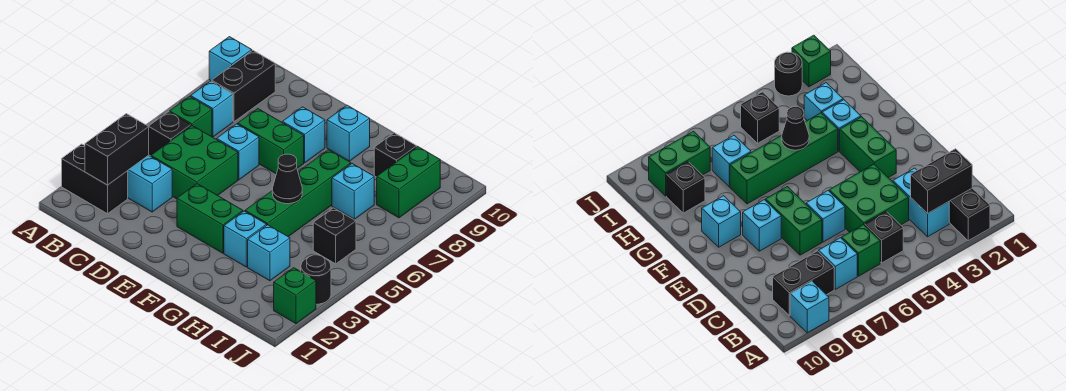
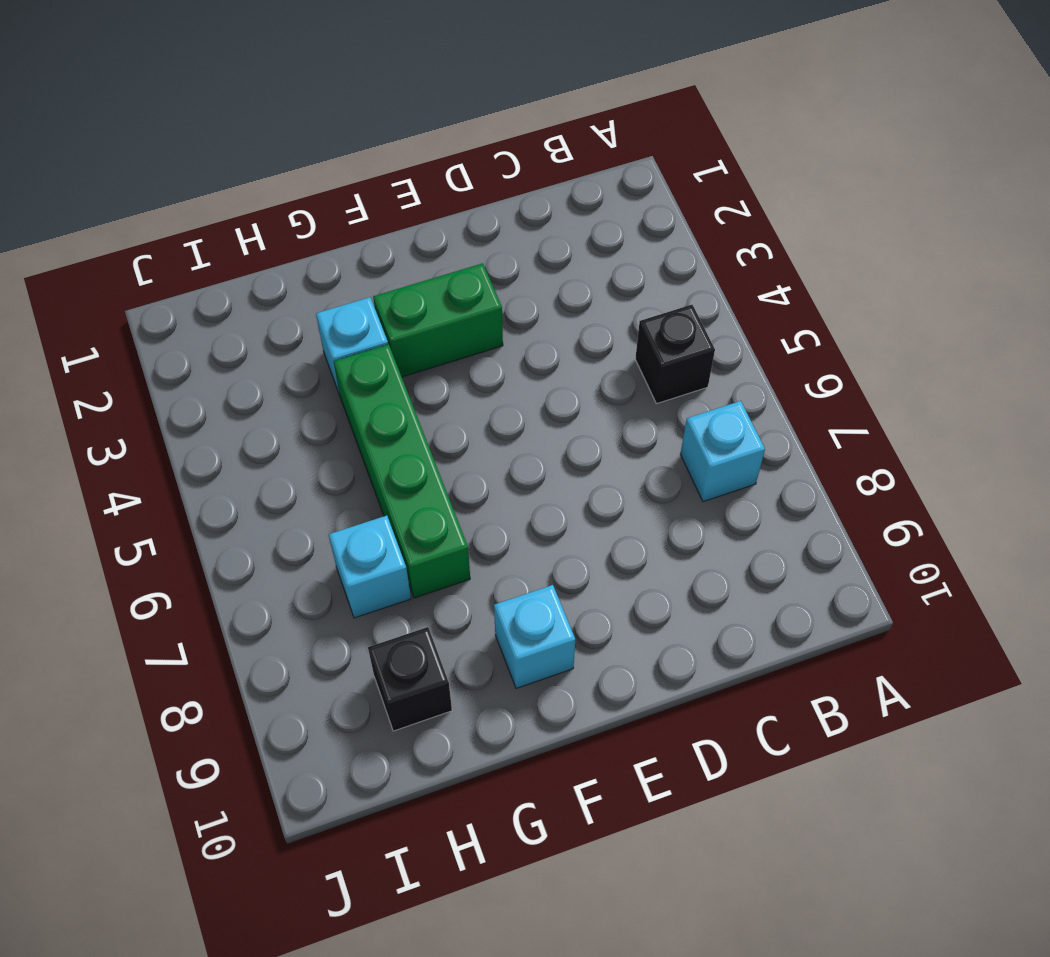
none -> black brick A2:B2 level 1
none -> cyan brick A9 level 1
none -> cyan brick B3:C3 level 1

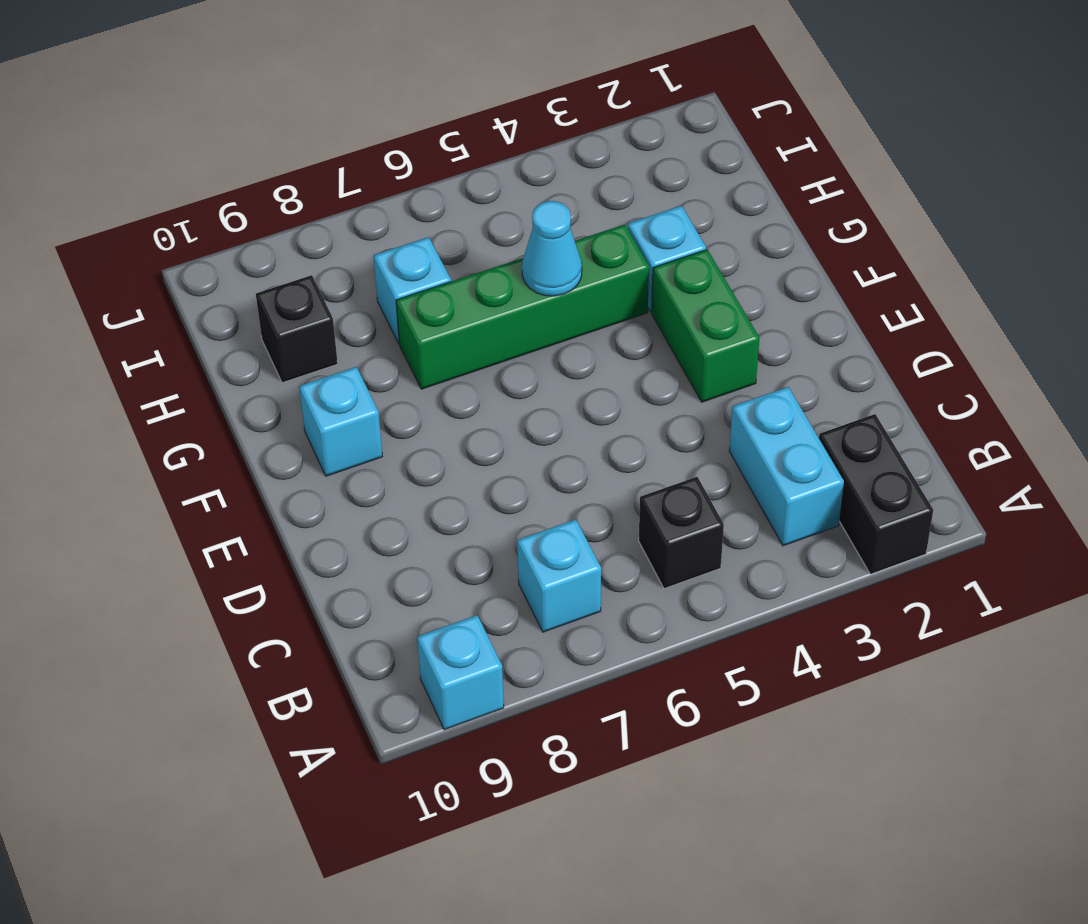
cyan cone G5 level 2 -> black cone G5 level 2
none -> green brick B6 level 1
none -> black brick B8:B9 level 1
none -> green brick C4:D5 level 1

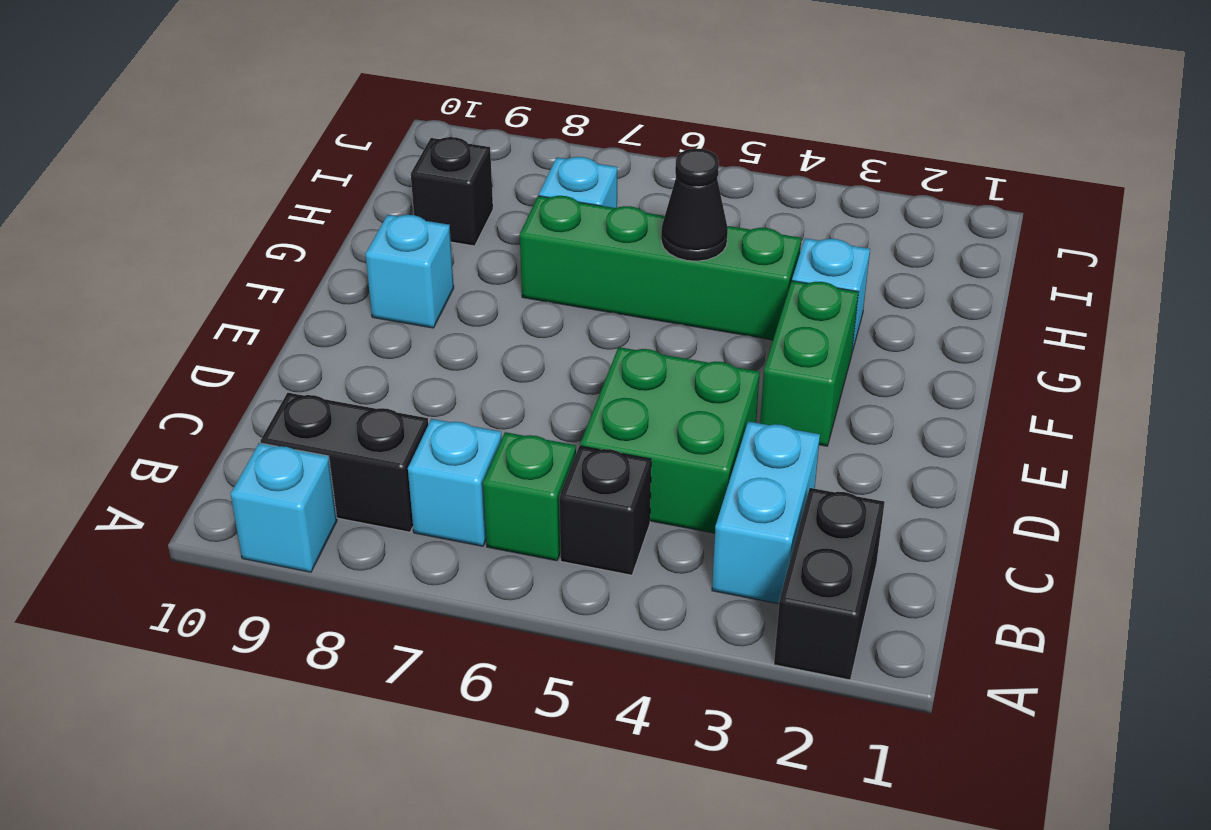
none -> cyan brick D6 level 1
none -> green brick D7:E7 level 1
none -> cyan brick E8 level 1

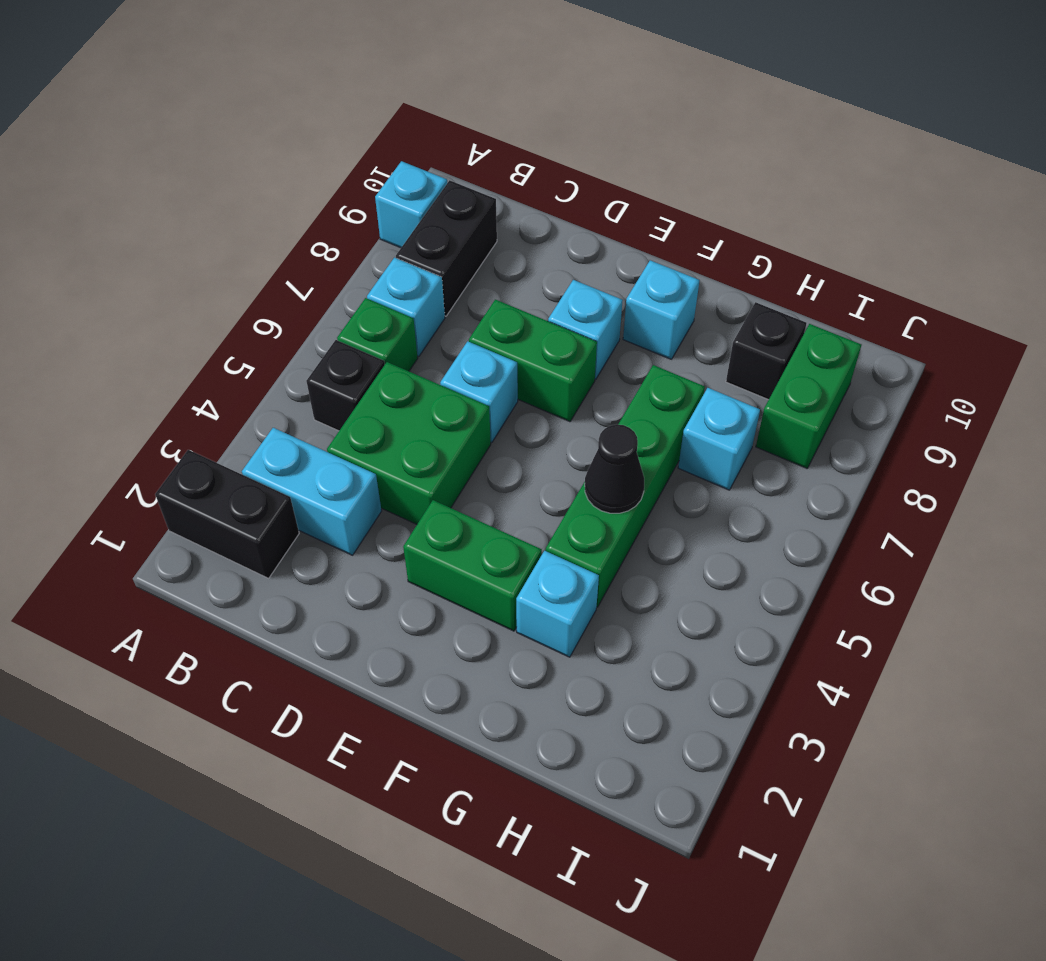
none -> cyan brick H3 level 1
none -> black brick I5 level 1
none -> green brick J2 level 1

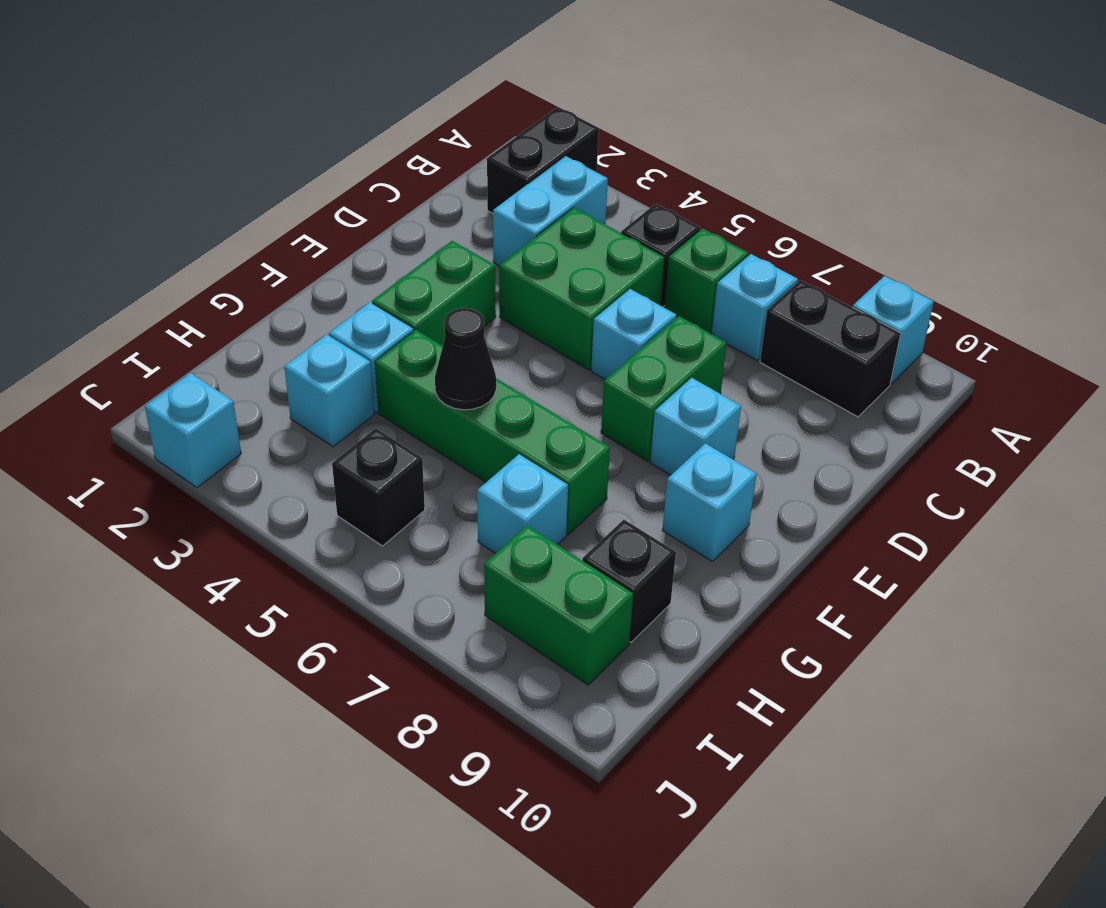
cyan brick J2 level 1 -> green brick J2 level 1
none -> black round brick J3 level 1
none -> black brick B2:B3 level 2

